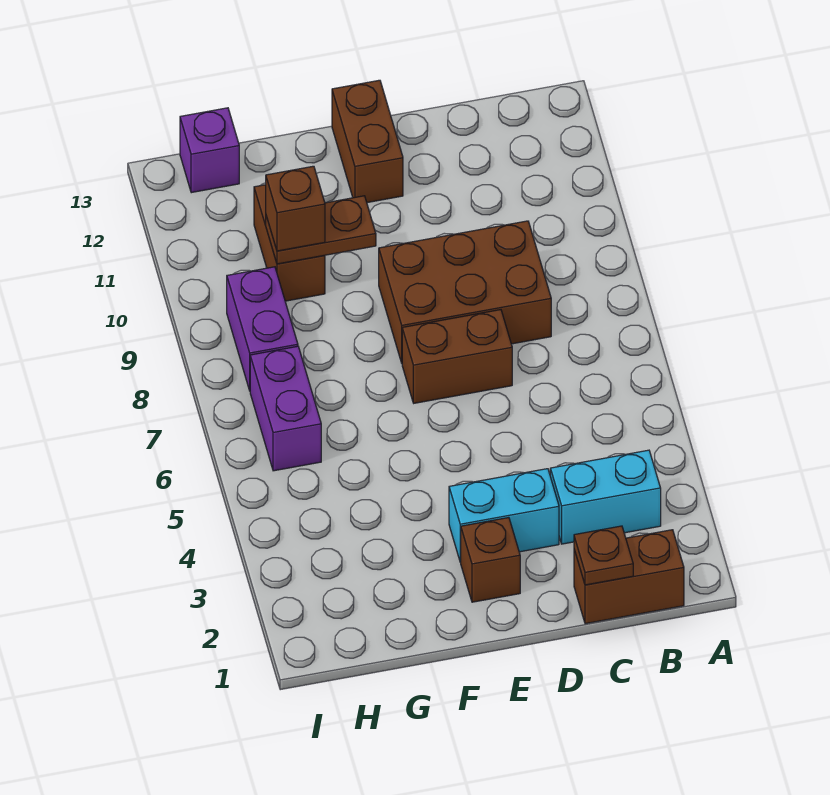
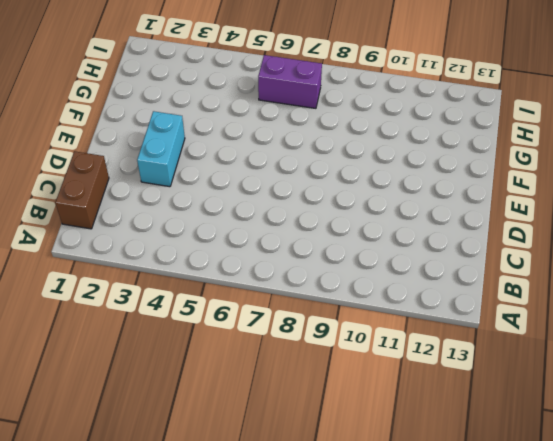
none -> cyan brick B3:C3 level 1
none -> brown brick C8:E9 level 1
none -> brown brick D7:E7 level 1

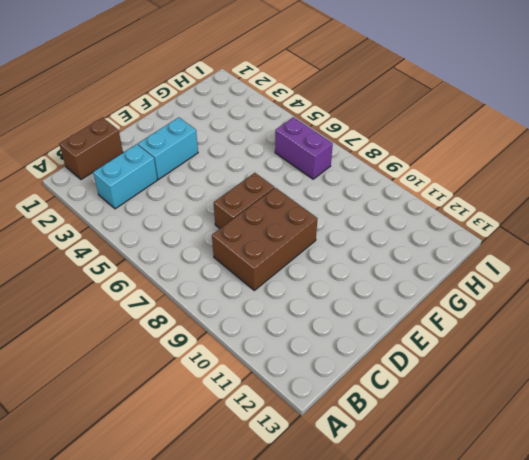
none -> brown brick E2 level 1
none -> brown brick E12:E13 level 1
none -> brown brick G10:G11 level 1

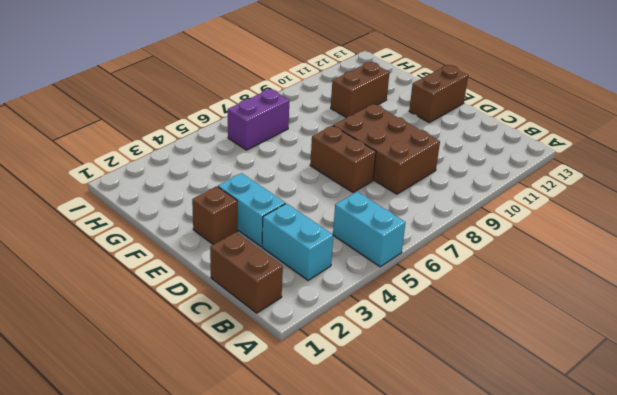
cyan brick A5:B5 level 1 -> none
none -> purple brick H8:H9 level 1
none -> purple brick H13 level 1
none -> brown plate C1 level 2

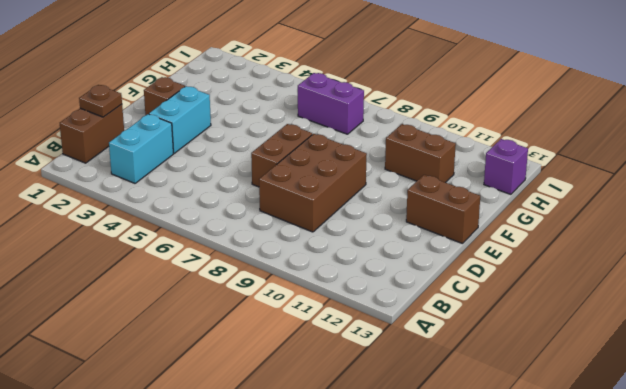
none -> purple brick H8:H9 level 1
none -> brown plate F10:G10 level 2
none -> brown brick G10 level 3

